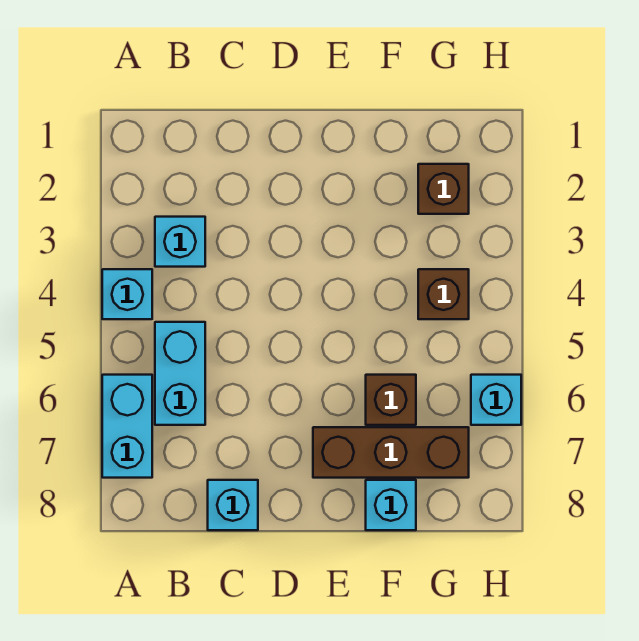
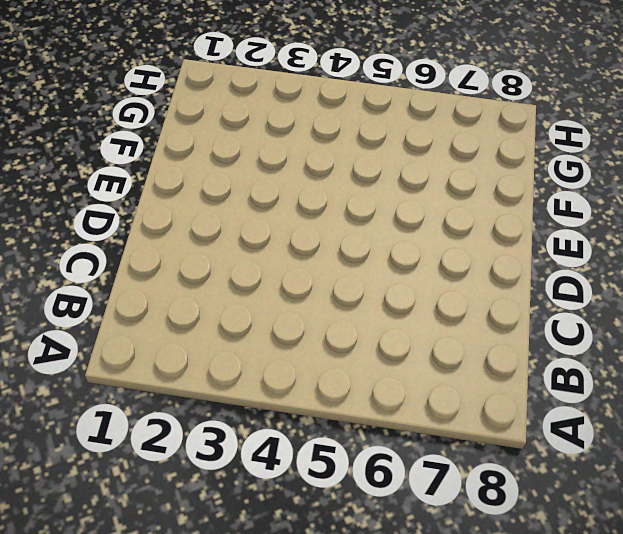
none -> cyan brick A4 level 1
none -> cyan brick A6:A7 level 1

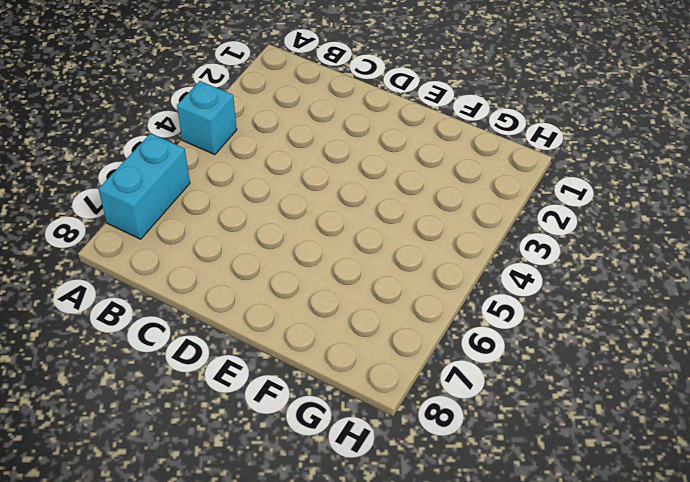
none -> cyan brick B3 level 1
none -> cyan brick B5:B6 level 1

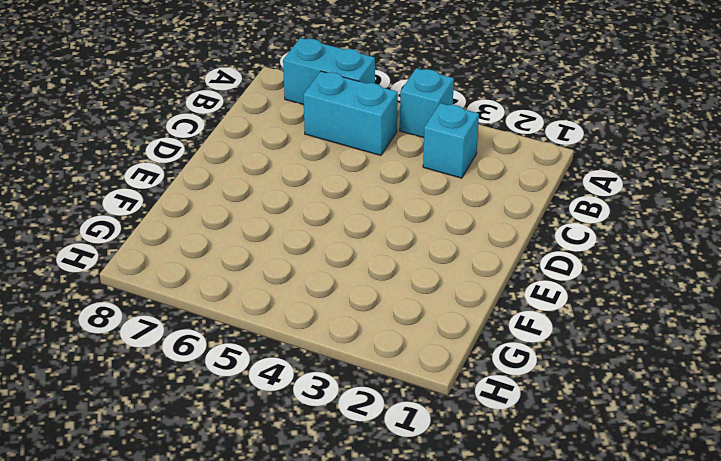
none -> cyan brick C8 level 1
none -> brown brick E7:G7 level 1

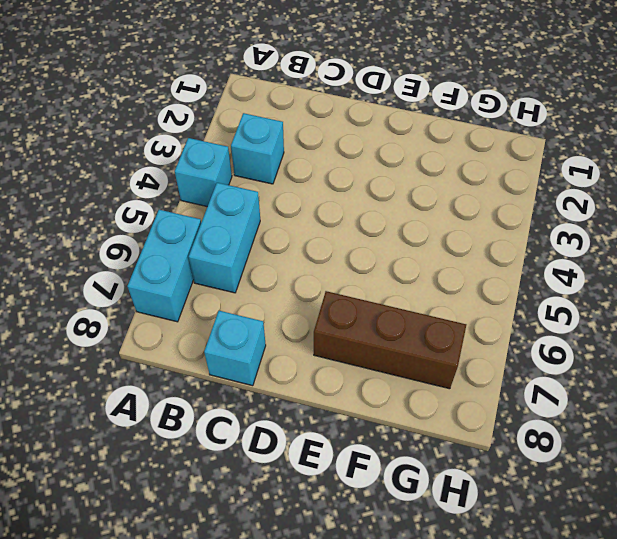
none -> brown brick F6 level 1
none -> cyan brick F8 level 1

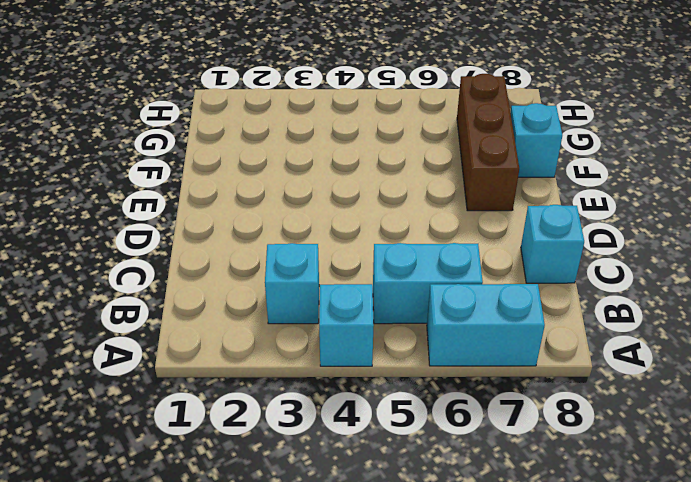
none -> brown brick F6 level 1
none -> brown brick G2 level 1

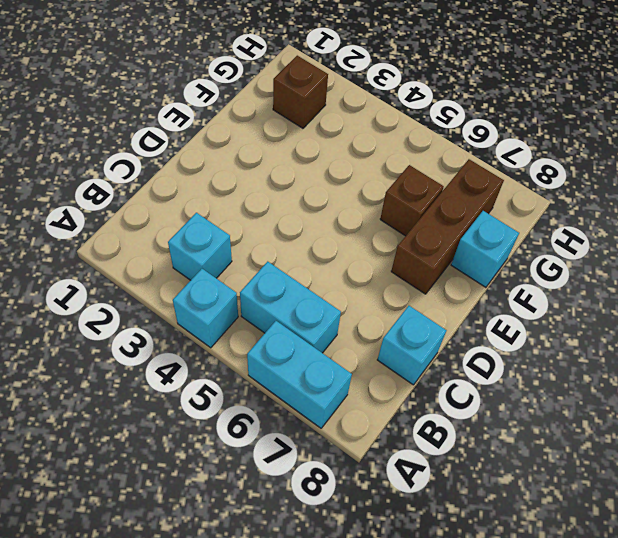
none -> brown brick G4 level 1
none -> cyan brick H6 level 1

